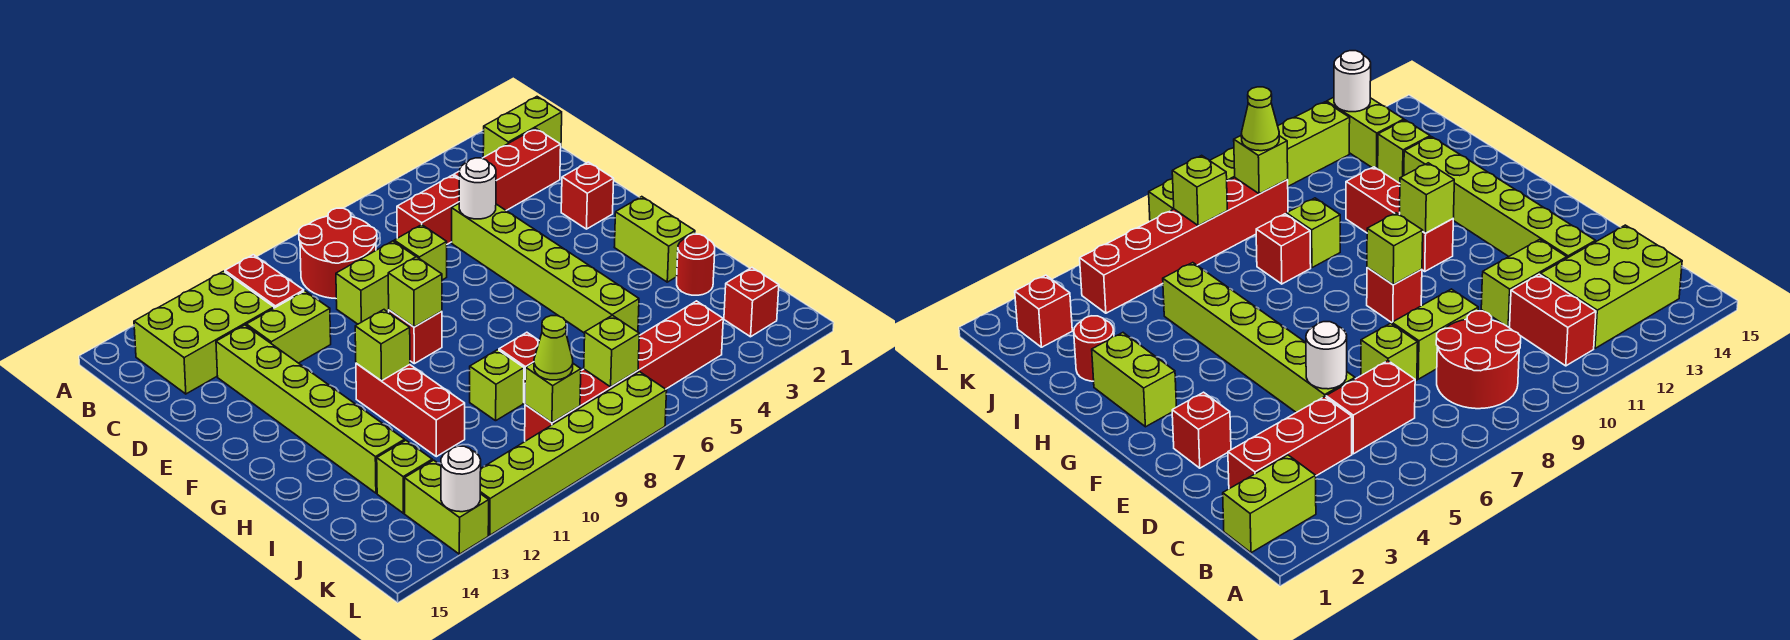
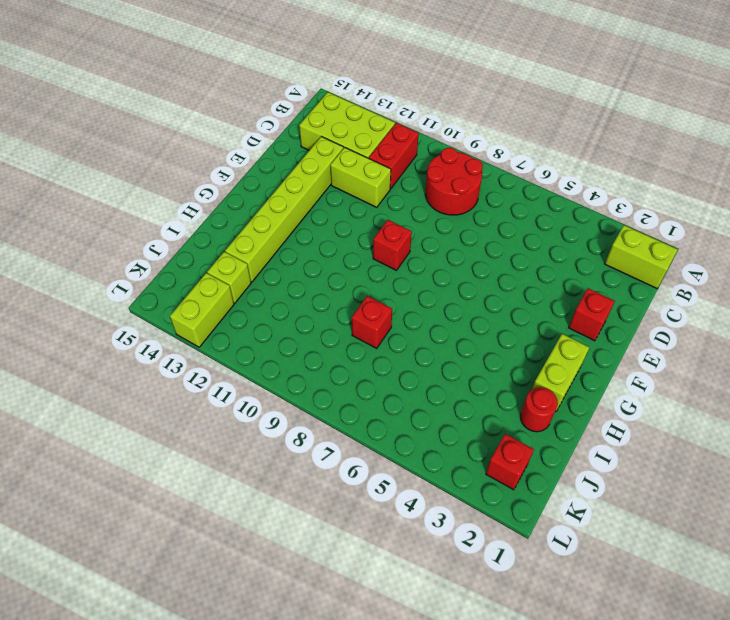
none -> red brick C2:C4 level 1
none -> red brick C5:C6 level 1
none -> lime brick D5:I5 level 1
none -> lime brick D7 level 1

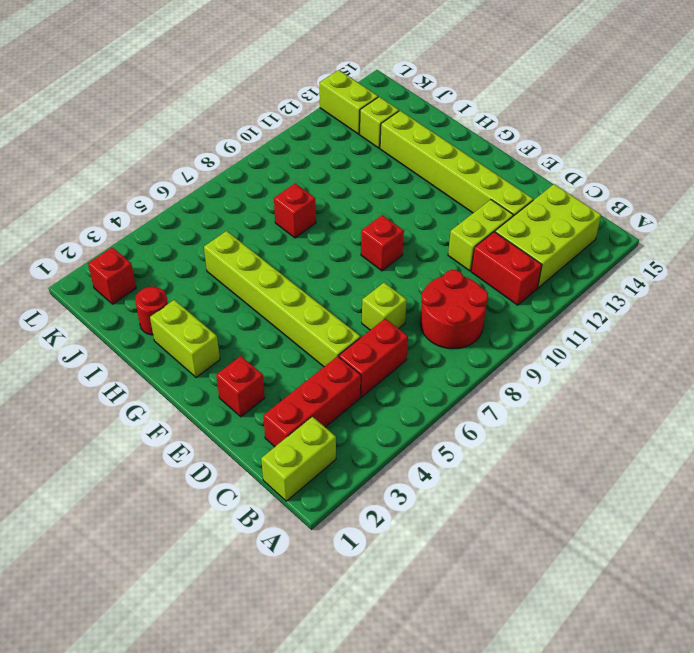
none -> lime brick D8:D9 level 1
none -> red brick G11:I11 level 1
none -> lime brick I9 level 1
none -> red brick K4:K9 level 1

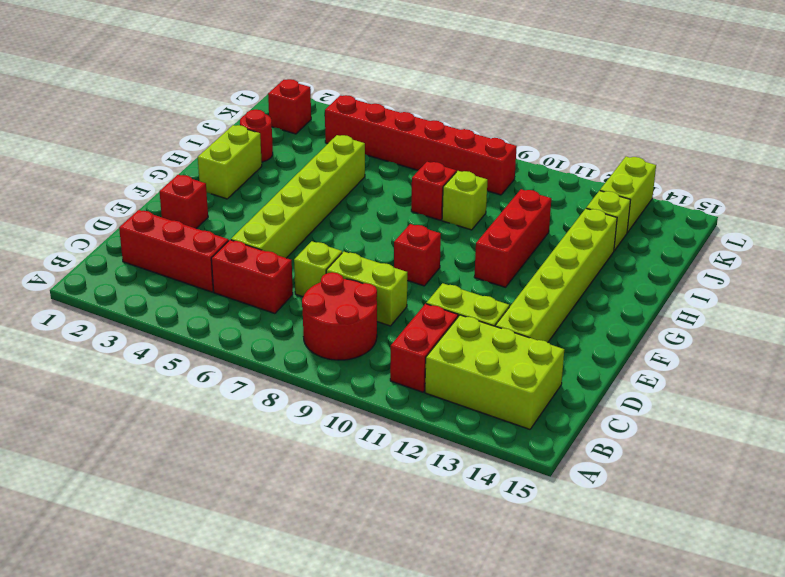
none -> lime brick B1:B2 level 1
none -> lime brick L7:L12 level 1
none -> white round brick D5 level 2
none -> lime brick F9 level 2

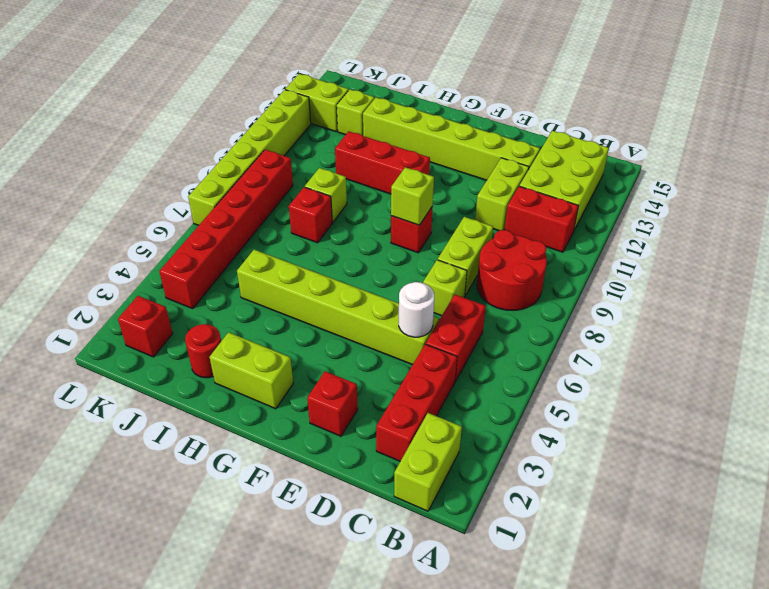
none -> lime brick G11 level 2
none -> lime brick K7 level 2
none -> lime brick K9 level 2
none -> white round brick L13 level 2

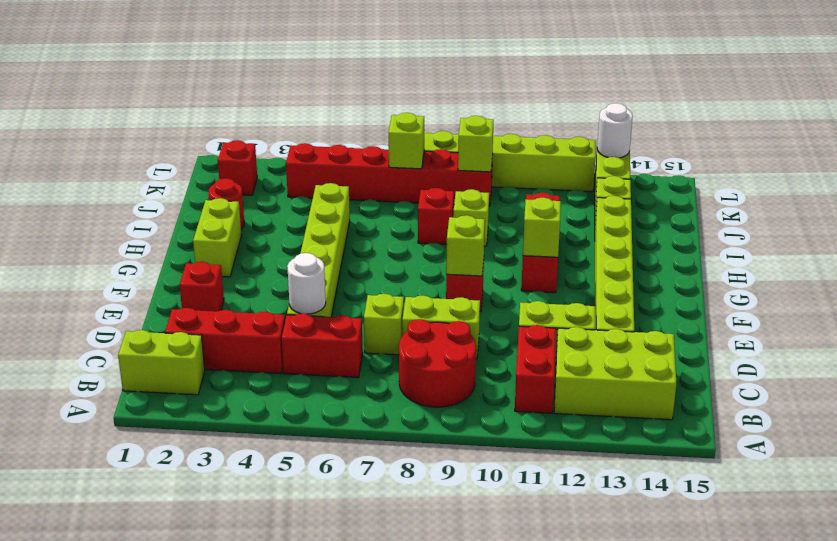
none -> lime cone K9 level 3

